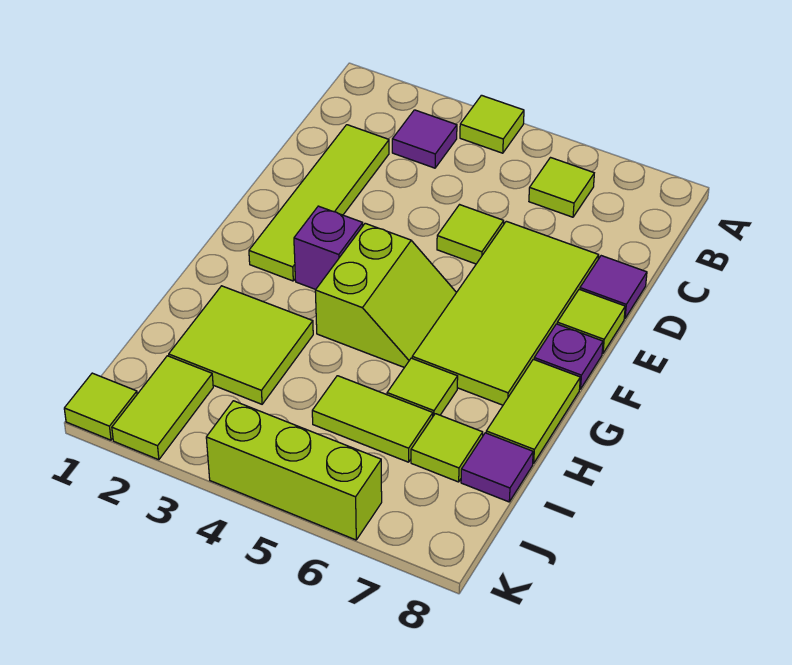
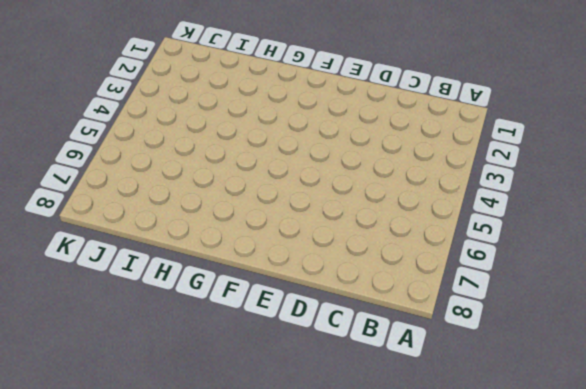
none -> lime tile A4 level 1
none -> purple tile B3 level 1
none -> lime tile B6 level 1

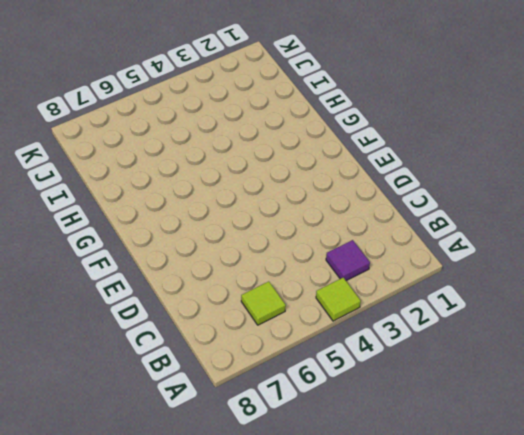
none -> lime tile C2:F2 level 1
none -> lime tile D5 level 1
none -> lime tile D6:G7 level 1

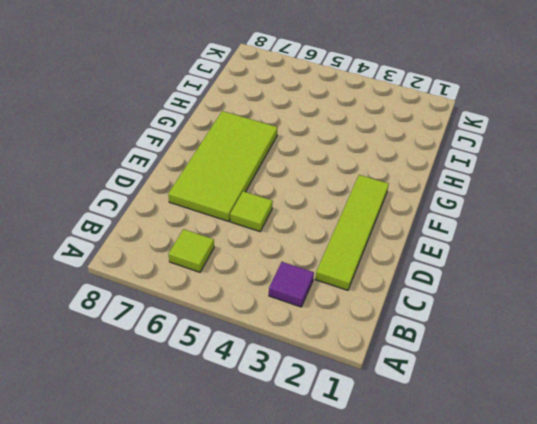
none -> lime tile A4 level 1
none -> purple tile D8 level 1
none -> lime tile E8 level 1

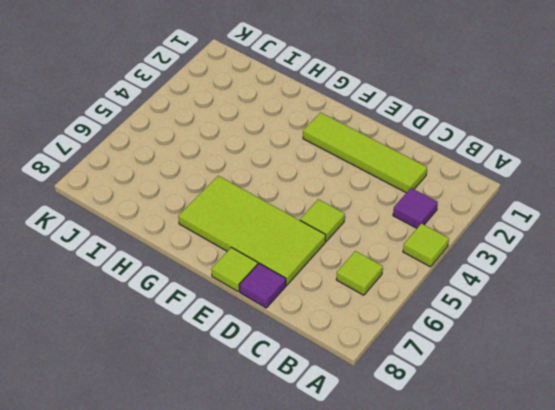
none -> purple brick F3 level 1
none -> lime slope F4:G5 level 1 top 4
none -> purple plate F8 level 1

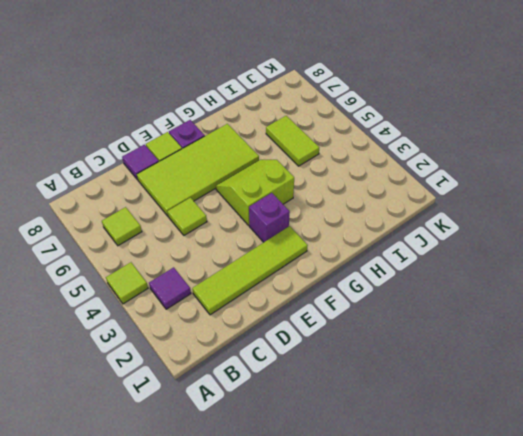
none -> lime tile G8:H8 level 1
none -> lime tile H2:I3 level 1
none -> lime tile H6 level 1

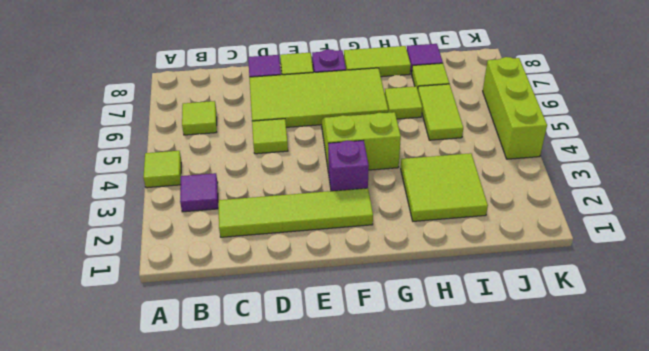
none -> lime tile J2:K2 level 1
none -> lime tile K1 level 1

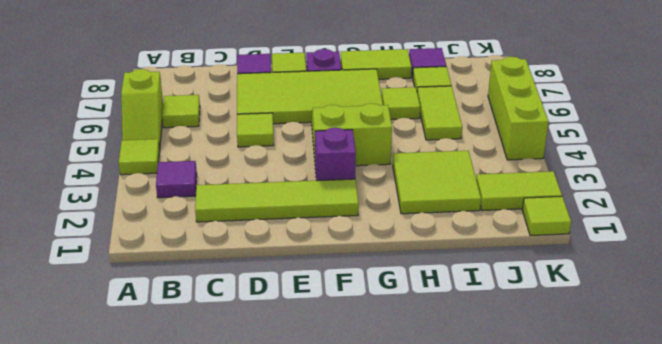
lime slope A5:A6 level 1 top 6 -> none

